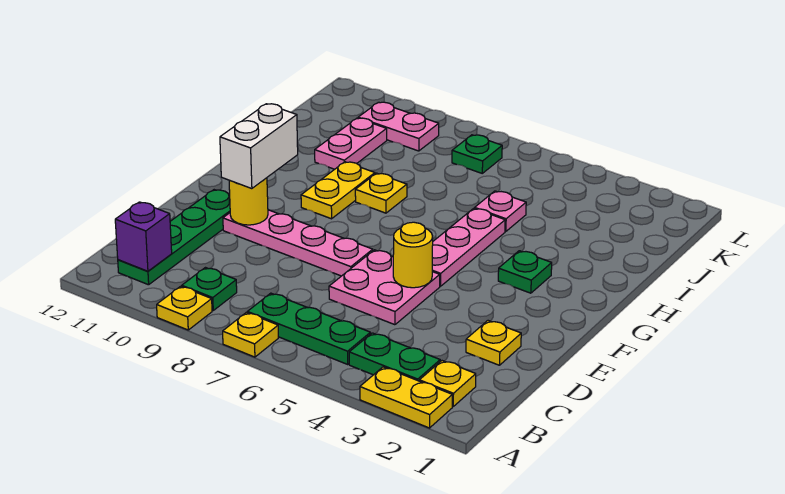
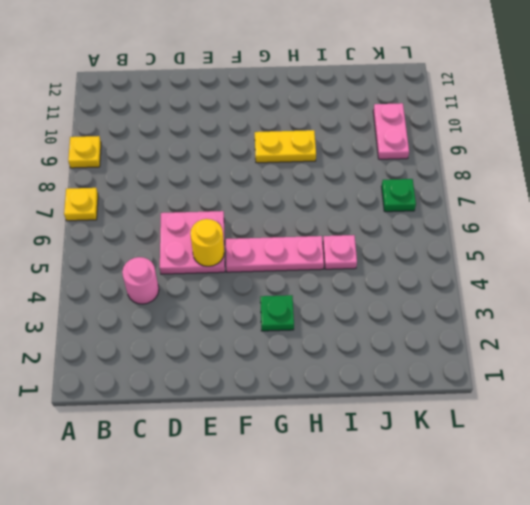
pink round brick C4 level 1 -> none
none -> yellow plate A2:A3 level 1
none -> yellow plate B2 level 1
none -> green plate B3:B4 level 1

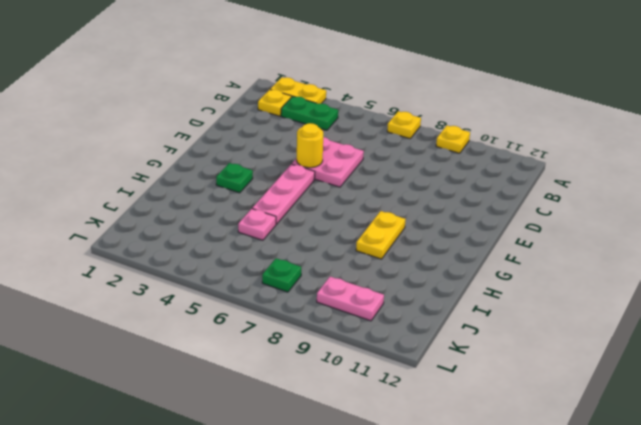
none -> green plate B5:B7 level 1
none -> green plate B9 level 1
none -> green plate B11:E11 level 1

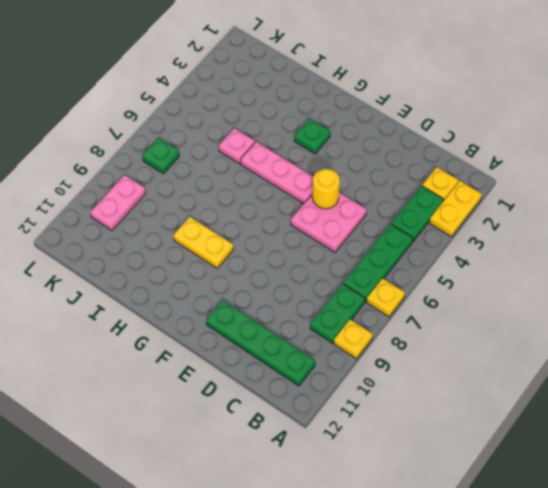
green plate B8:B9 level 1 -> green plate B9 level 1
none -> yellow plate D2 level 1
none -> pink plate E7:E10 level 1
none -> yellow plate H8 level 1

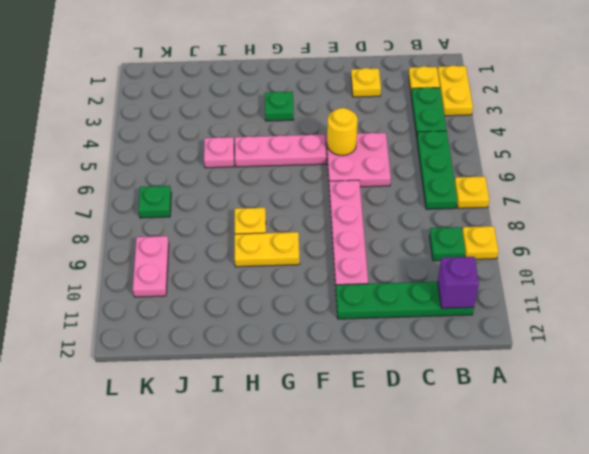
none -> pink plate I10:J10 level 1
none -> yellow round brick E10 level 2
none -> white brick E10:F10 level 3

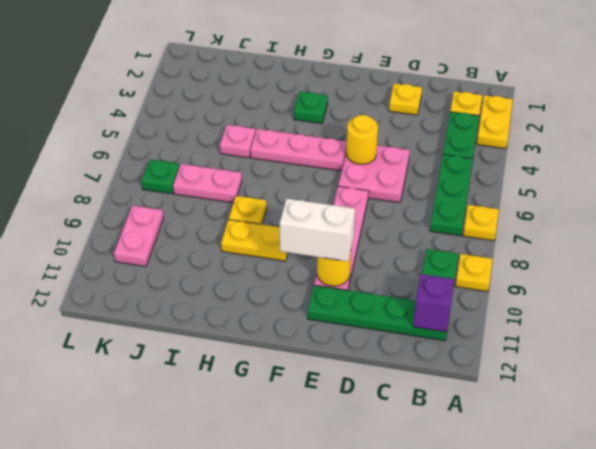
pink plate I7:J7 level 1 -> pink plate I10:J10 level 1

